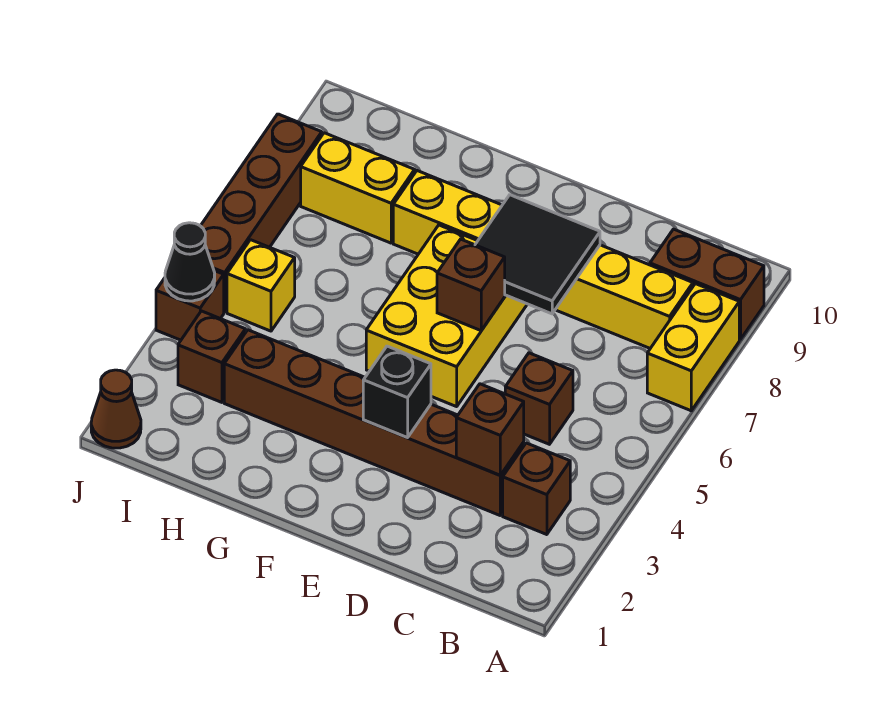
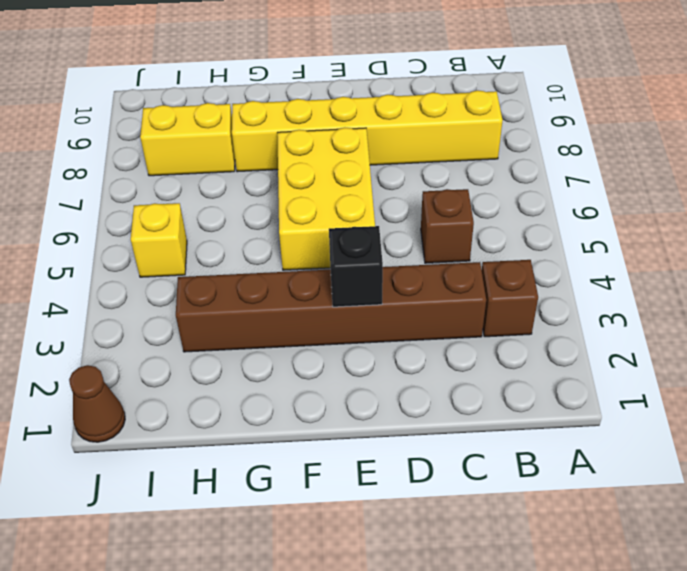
none -> yellow brick A7:A8 level 1
none -> brown brick A9:B9 level 1
none -> brown brick I3 level 1

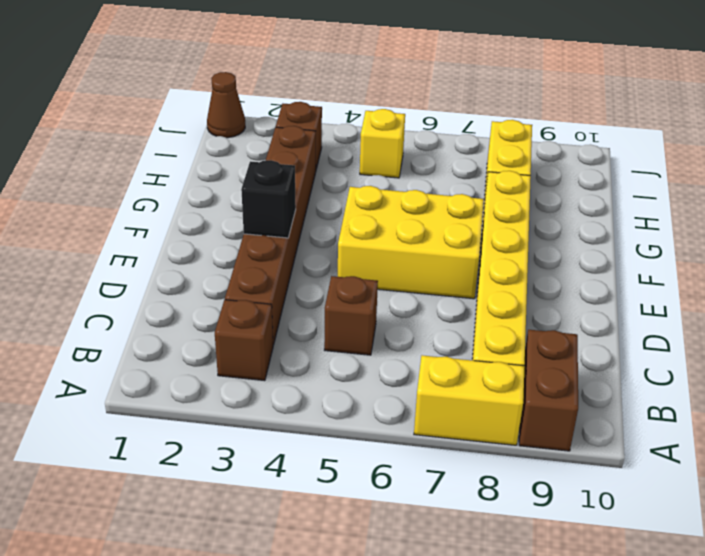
none -> brown brick J4 level 1
none -> brown brick J5:J8 level 1
none -> brown brick C3 level 2

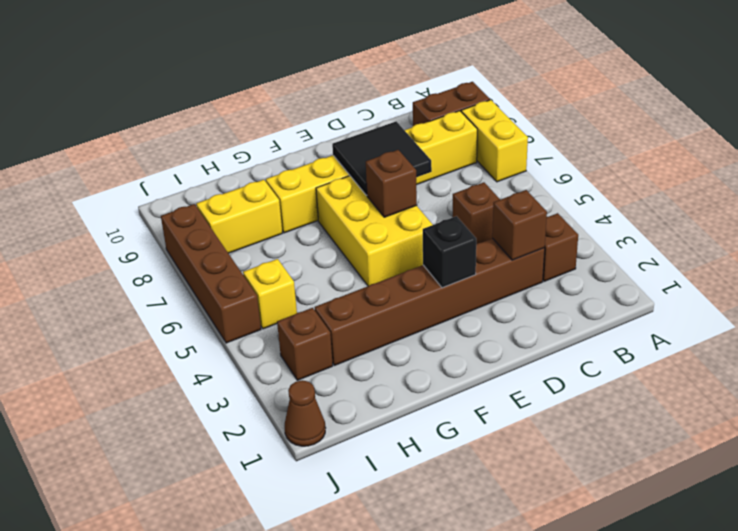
none -> brown brick J4 level 1
none -> black cone J4 level 2

